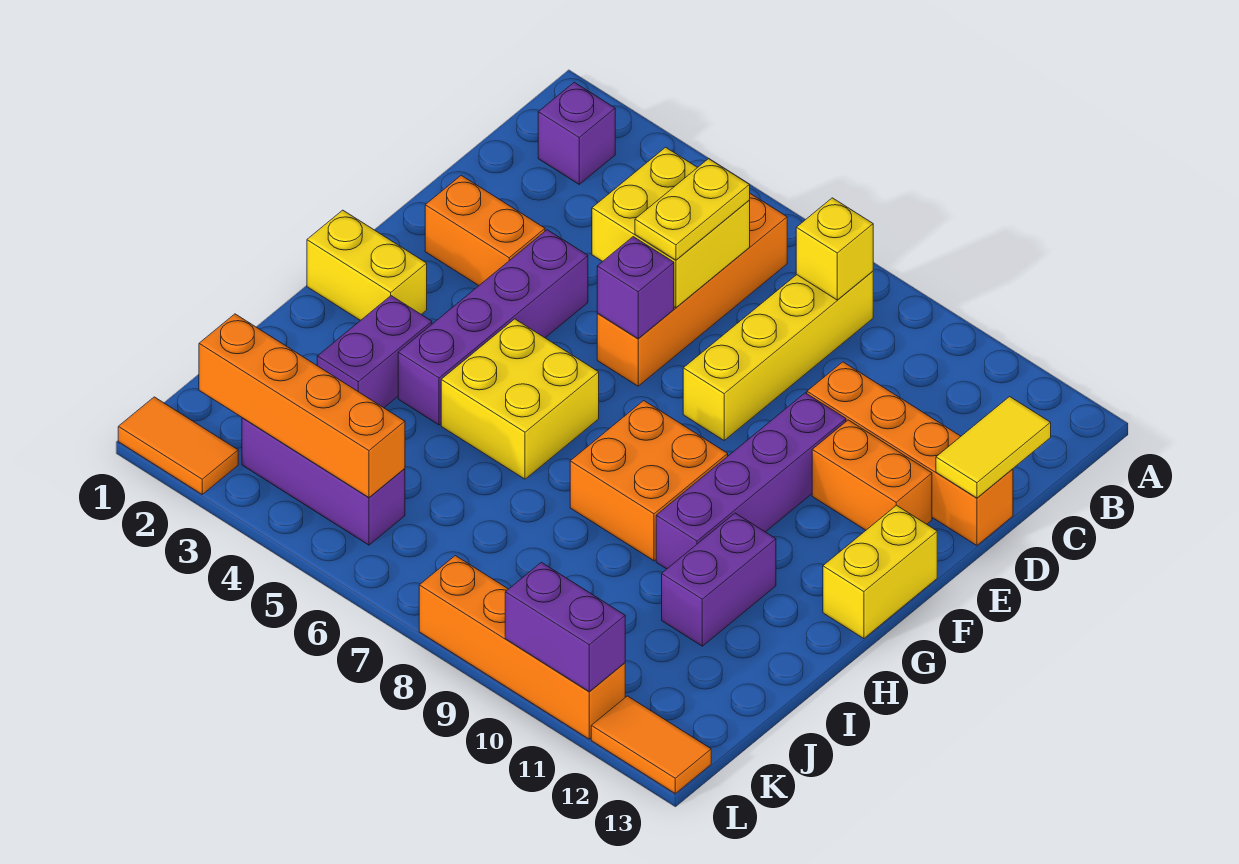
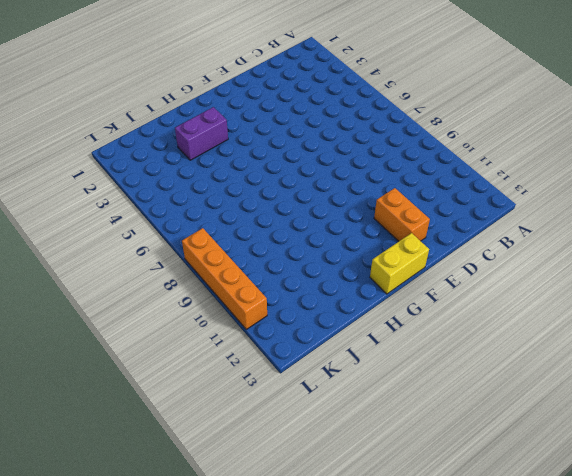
none -> purple brick B2 level 1
none -> orange brick B6:E6 level 1
none -> yellow brick B8:E8 level 1

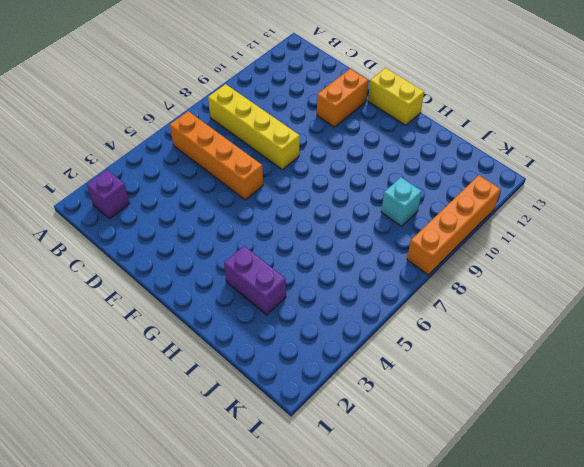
cyan brick J9 level 1 -> none
none -> orange brick D10:D13 level 1
none -> orange brick E2:E3 level 1
none -> purple brick E4:H4 level 1

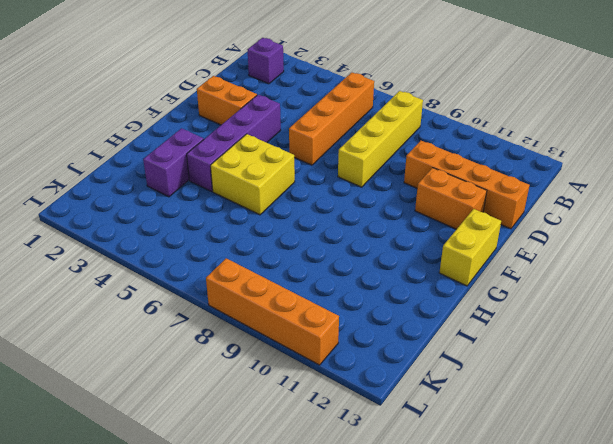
none -> purple brick E10:H10 level 1
none -> yellow brick G1:G2 level 1
none -> orange brick G8:H9 level 1

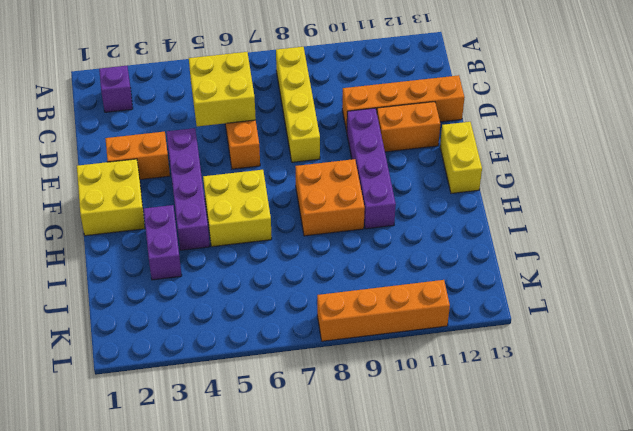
yellow brick F1:G2 level 1 -> yellow brick G1:G2 level 1
none -> purple brick H11:I11 level 1
none -> purple brick K3:K5 level 1
none -> orange tile L1:L2 level 1

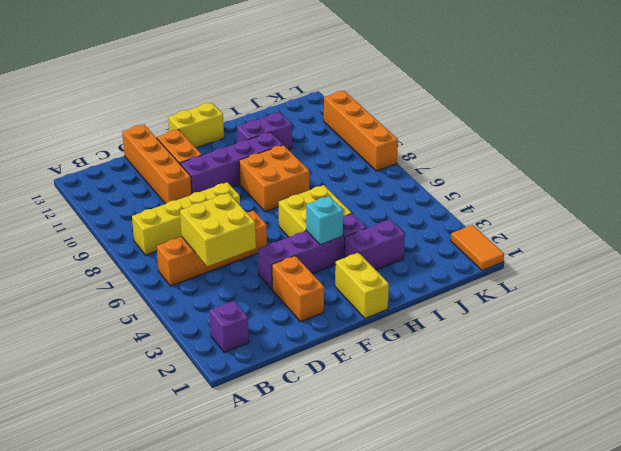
cyan brick G4 level 2 -> none
none -> purple brick K3:K5 level 1
none -> orange tile L12:L13 level 1
none -> yellow brick B8 level 2

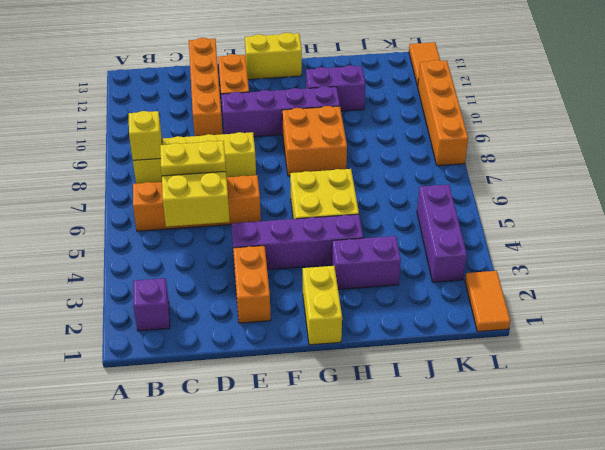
none -> yellow tile C13:D13 level 2
none -> purple brick E6 level 2
none -> orange brick K2:K5 level 2

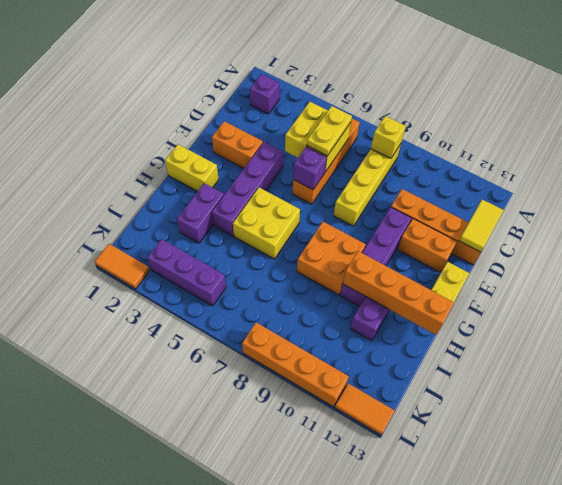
orange brick H10:H13 level 2 -> orange brick K2:K5 level 2
none -> purple brick L10:L11 level 2

